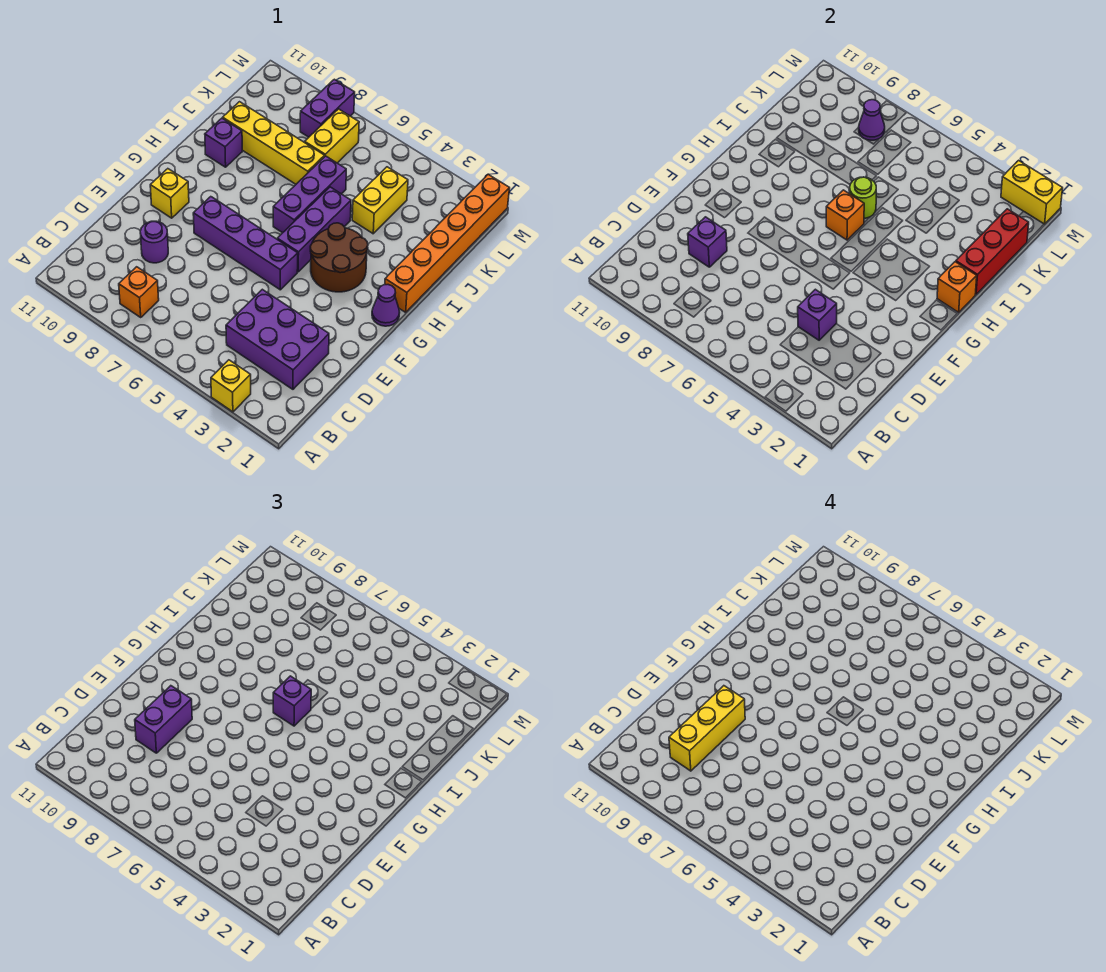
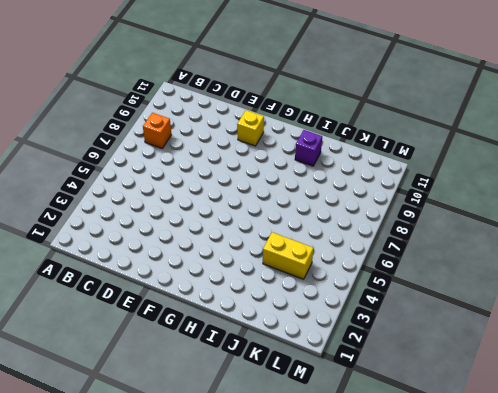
none -> yellow brick A3 level 1
none -> purple brick C2:D4 level 1
none -> purple round brick D9 level 1

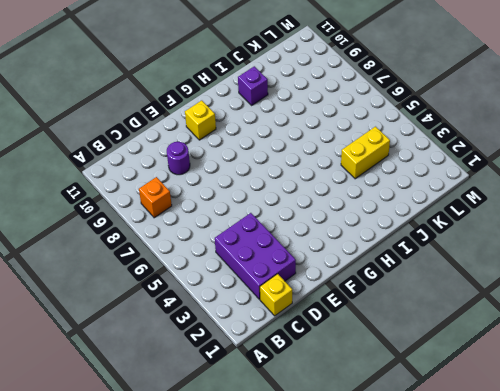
yellow brick C1 level 1 -> yellow brick A3 level 1
none -> purple brick F5:F8 level 1
none -> purple cone G1 level 1
none -> brown round brick G3:H4 level 1

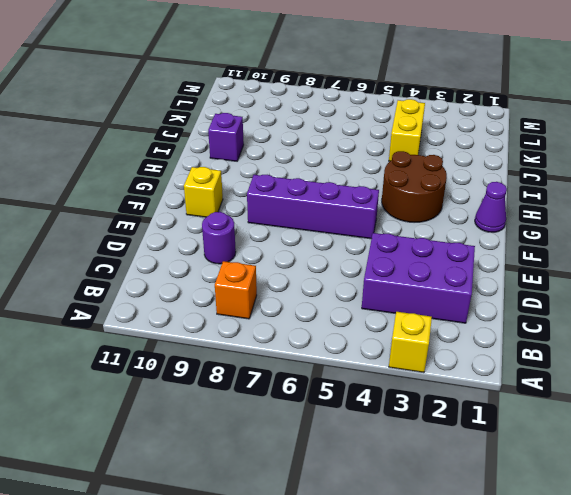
none -> purple brick G5:I5 level 1
none -> orange brick H1:M1 level 1
none -> purple brick H6:J6 level 1

